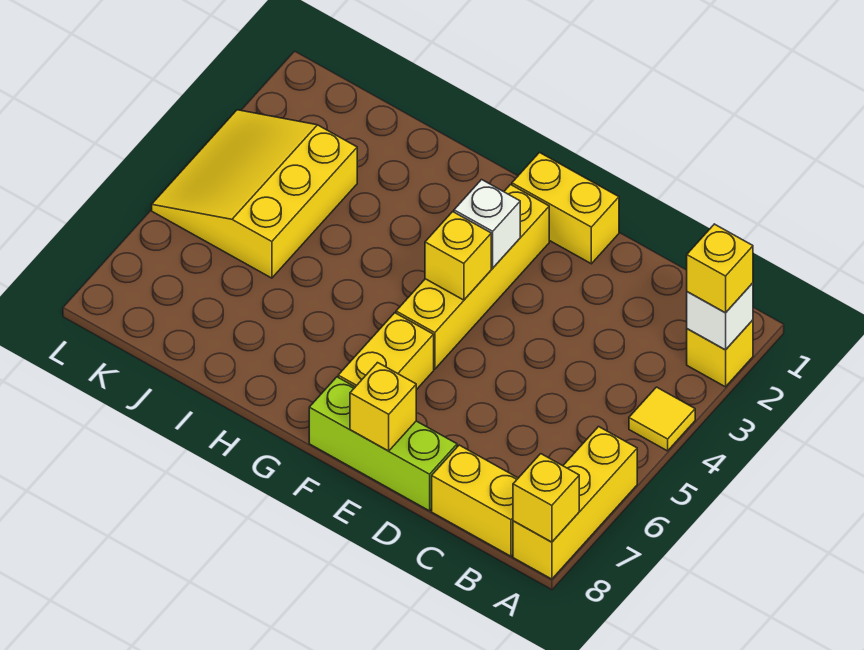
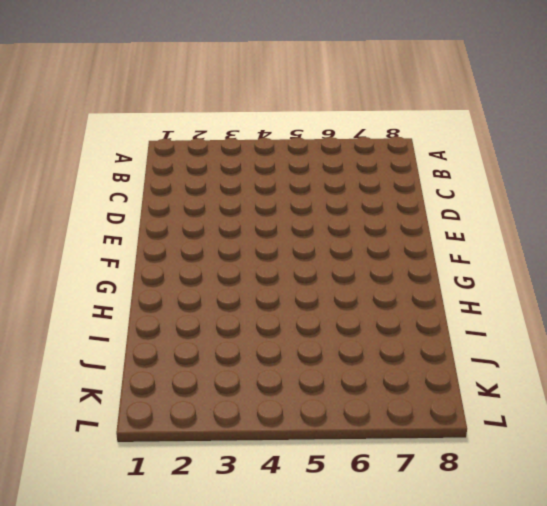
none -> yellow brick A2 level 1
none -> yellow tile A4 level 1
none -> yellow brick A6:A8 level 1

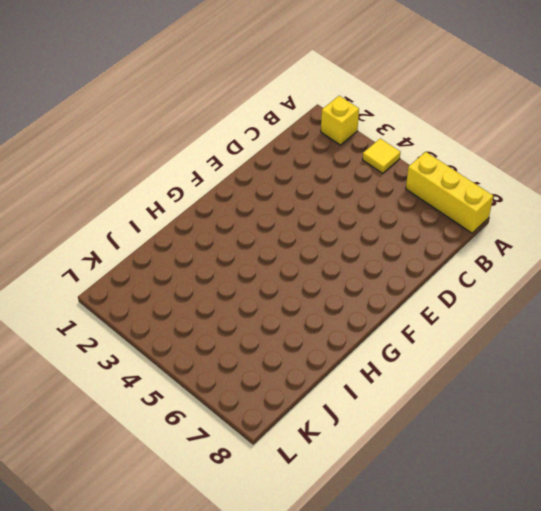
none -> yellow brick B8:C8 level 1
none -> lime brick D8:F8 level 1
none -> yellow brick E1:F1 level 1

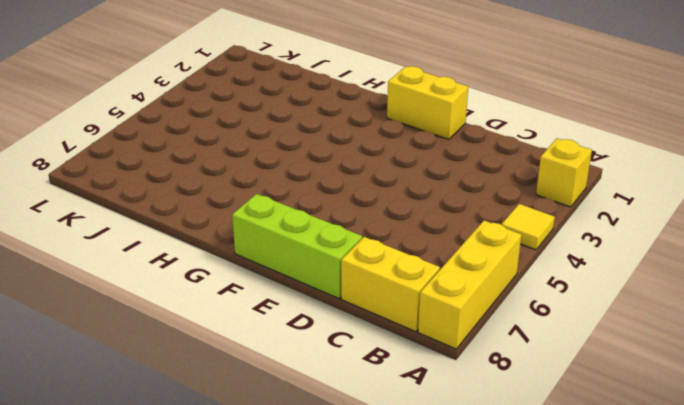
none -> yellow brick F2:F5 level 1
none -> yellow brick F6:F7 level 1
none -> yellow slope J3:L5 level 1 top J

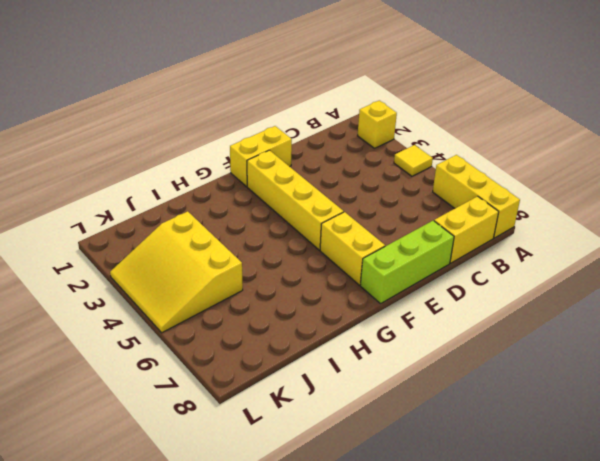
none -> white brick A2 level 2
none -> yellow brick A8 level 2
none -> yellow brick E8 level 2

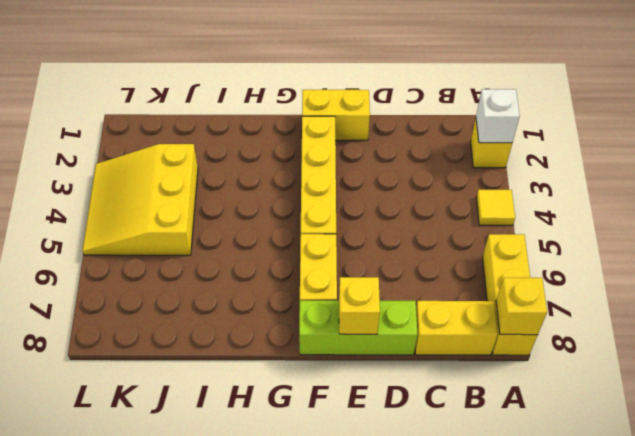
none -> white brick F3 level 2
none -> yellow brick F4 level 2
none -> yellow brick A2 level 3

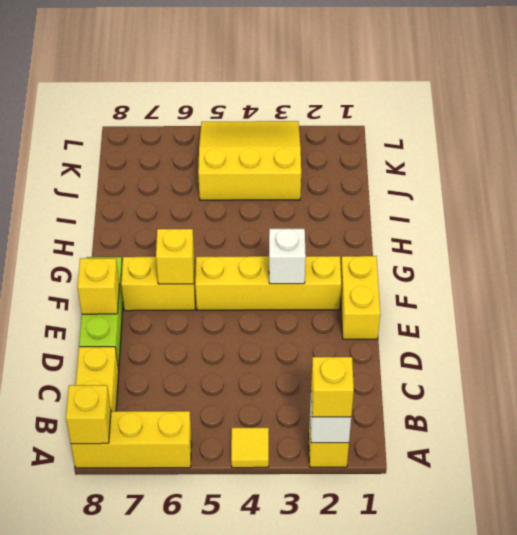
yellow brick F6 level 2 -> yellow brick F4 level 2

